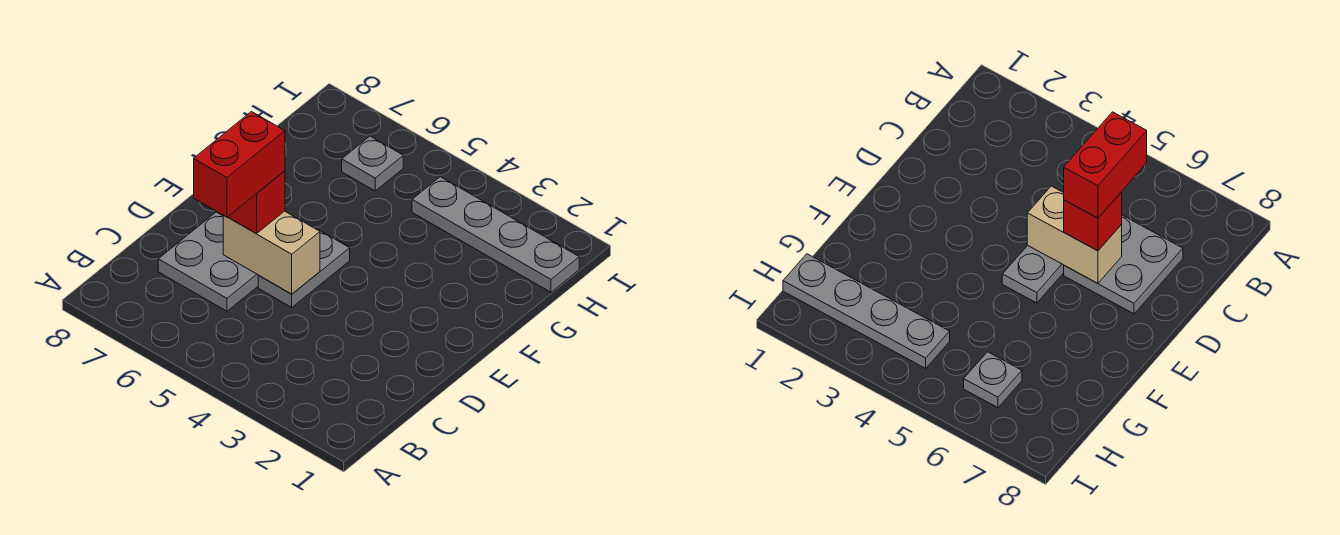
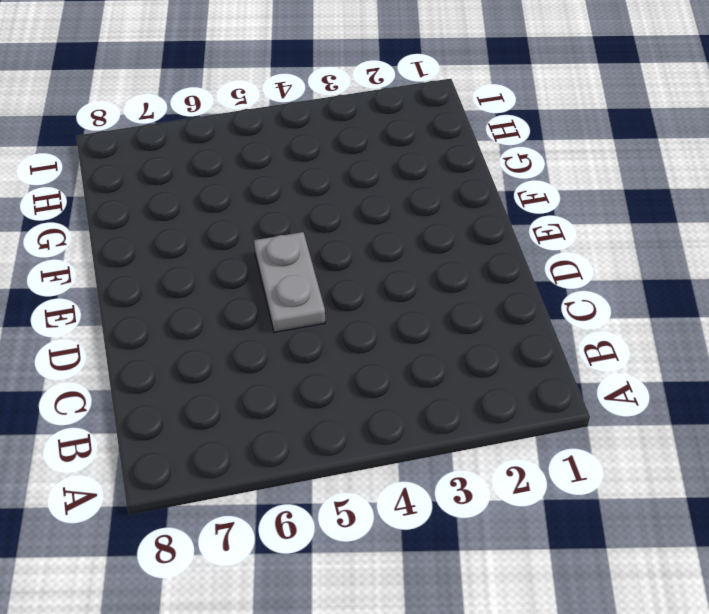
none -> grey plate C6:D7 level 1
none -> grey plate H1:H4 level 1

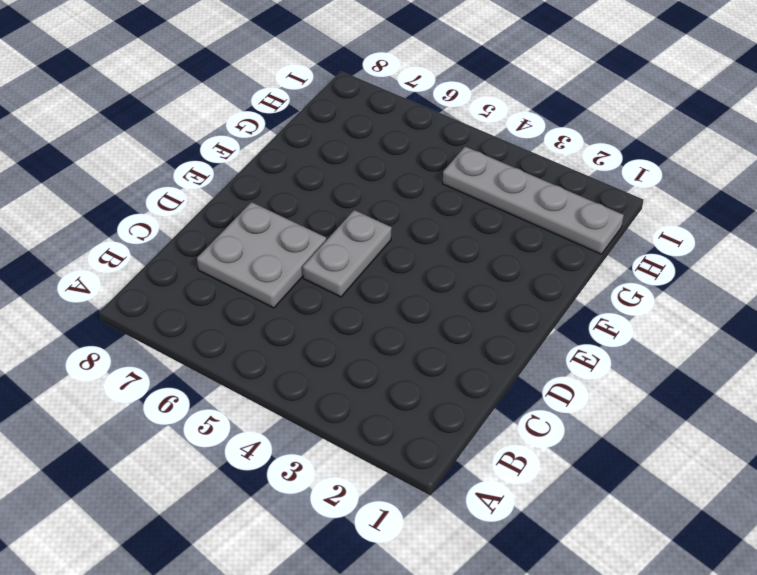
none -> grey plate H6 level 1
none -> tan brick D5:D6 level 2

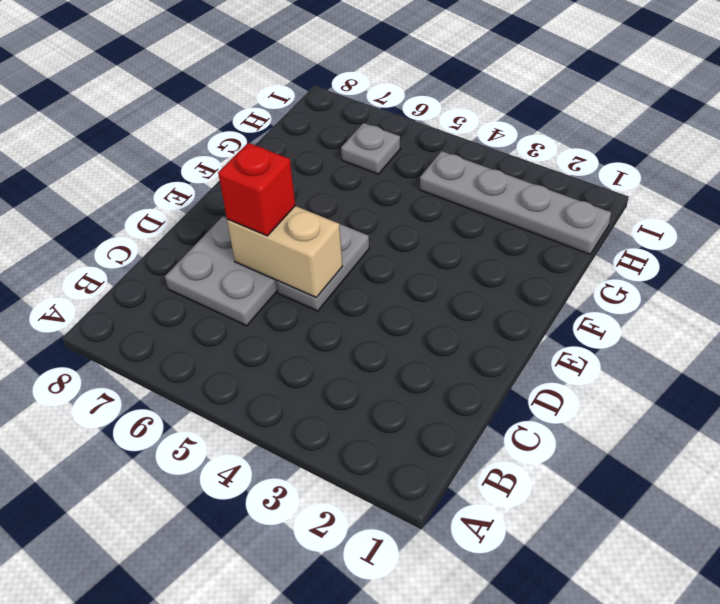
none -> red brick C6:D6 level 4

